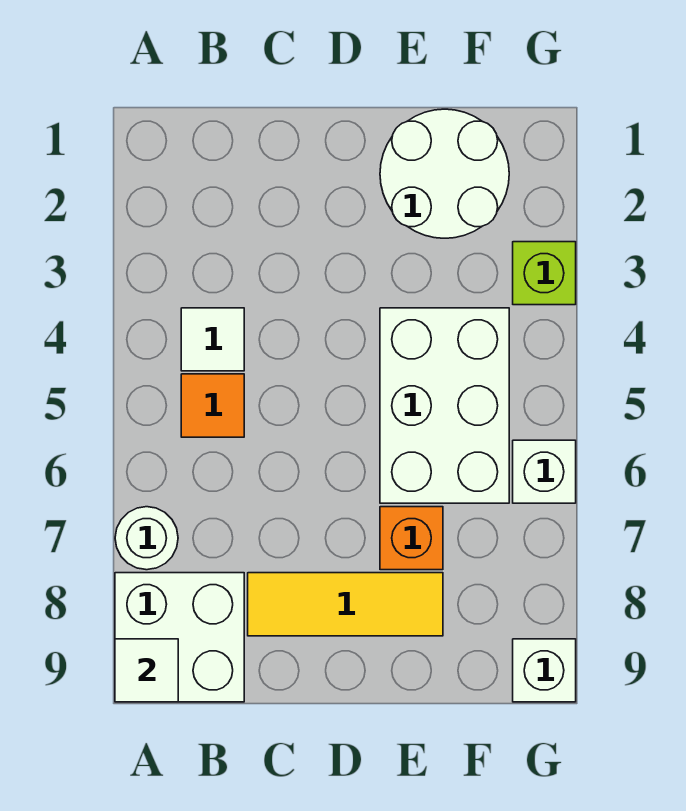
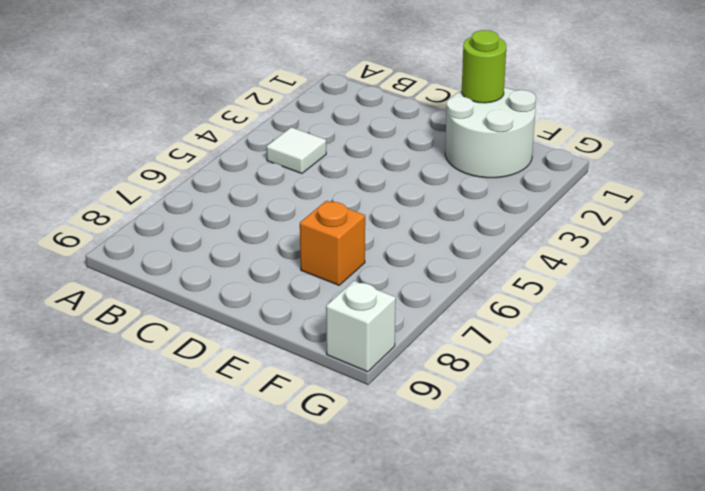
lime round brick E1 level 2 -> none
none -> white round brick A7 level 1
none -> white brick A8:B9 level 1
none -> orange tile B5 level 1

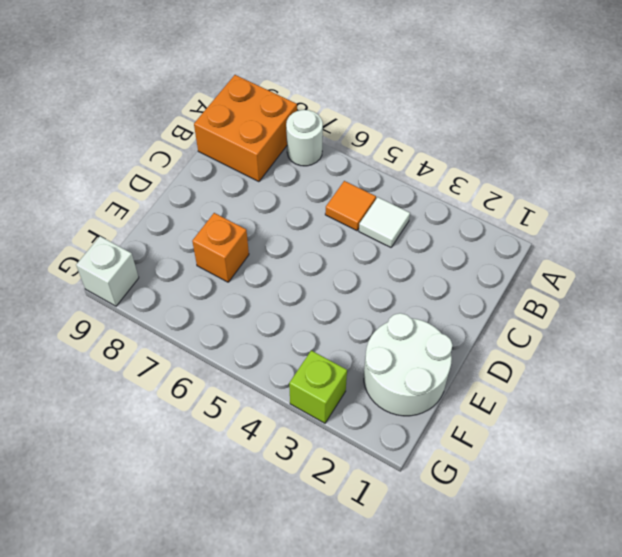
orange brick A8:B9 level 1 -> white brick A8:B9 level 1
none -> yellow tile C8:E8 level 1
none -> white brick E4:F6 level 1
none -> white brick G6 level 1

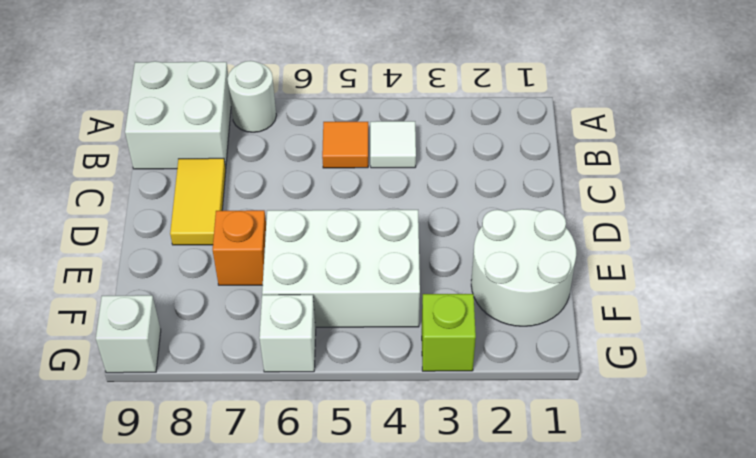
yellow tile C8:D8 level 1 -> yellow tile C8:E8 level 1
none -> white tile A9 level 2

